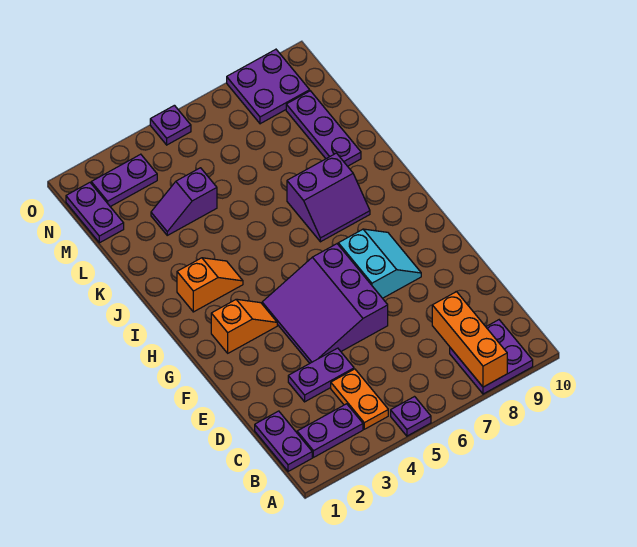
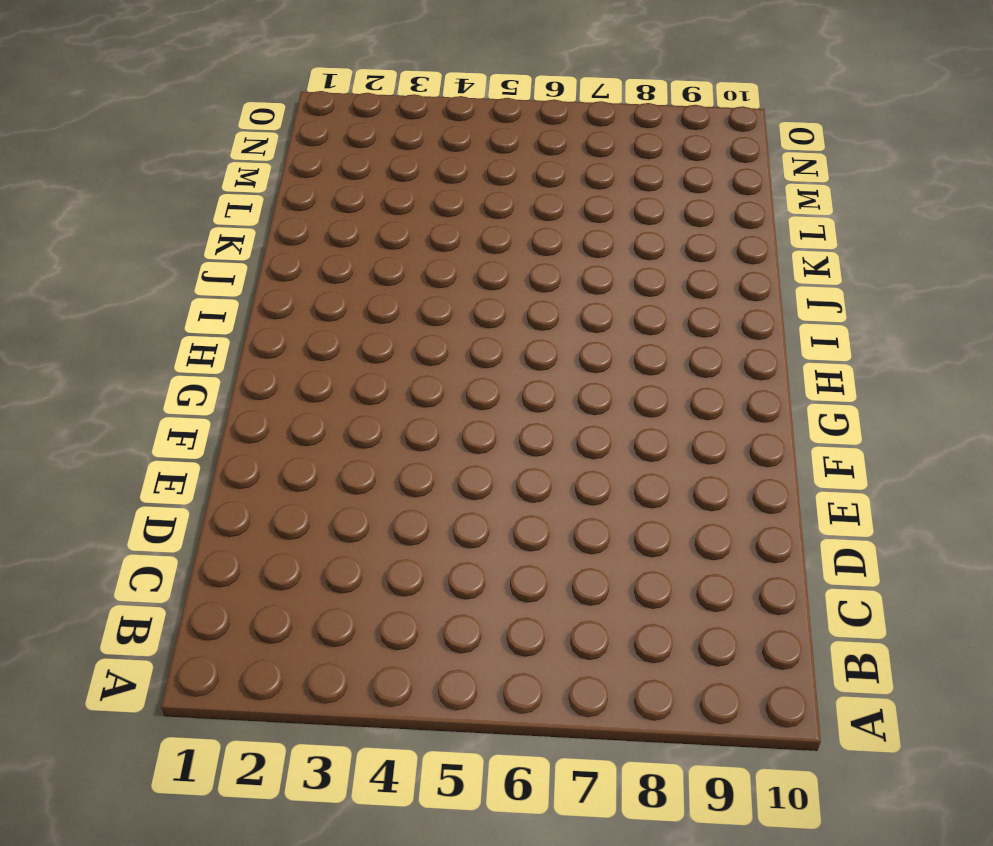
none -> purple plate A5 level 1
none -> purple plate A8:B9 level 1
none -> purple plate B1:C1 level 1

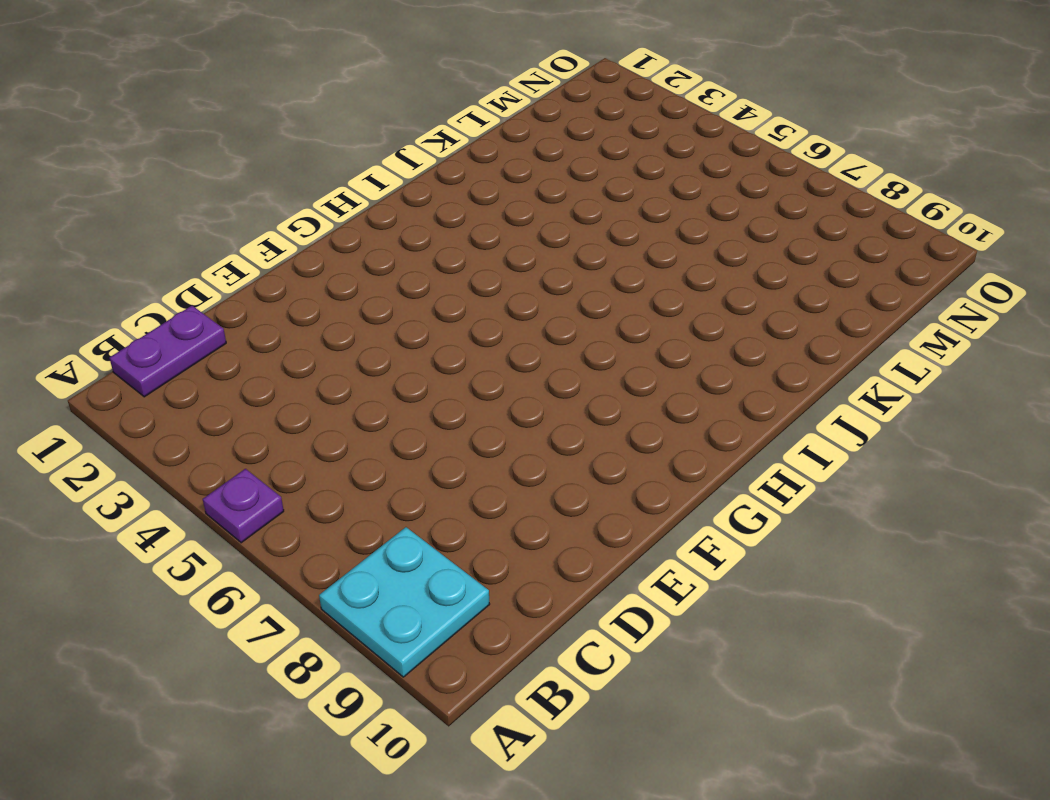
cyan plate A8:B9 level 1 -> purple plate A8:B9 level 1
none -> purple plate B2:B3 level 1
none -> orange plate B4:C4 level 1
none -> purple plate D3:D4 level 1

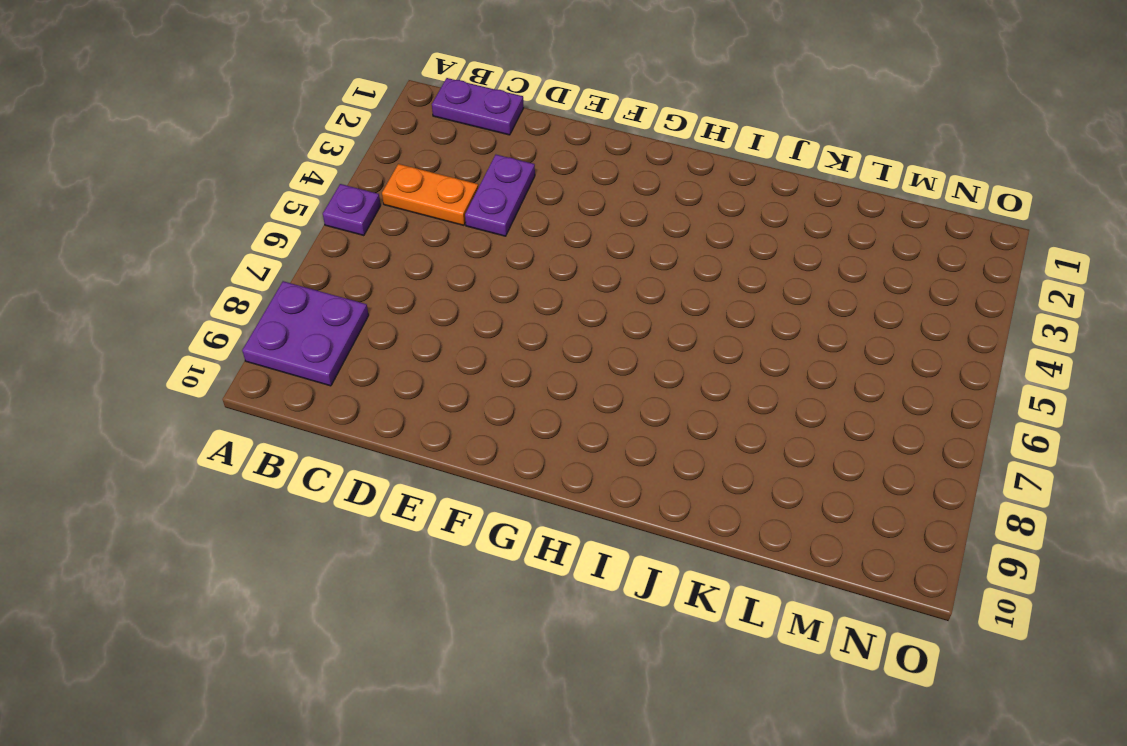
none -> purple plate B2:B3 level 1
none -> purple slope E4:G6 level 1 top 6
none -> cyan slope F7:G8 level 1 top 7

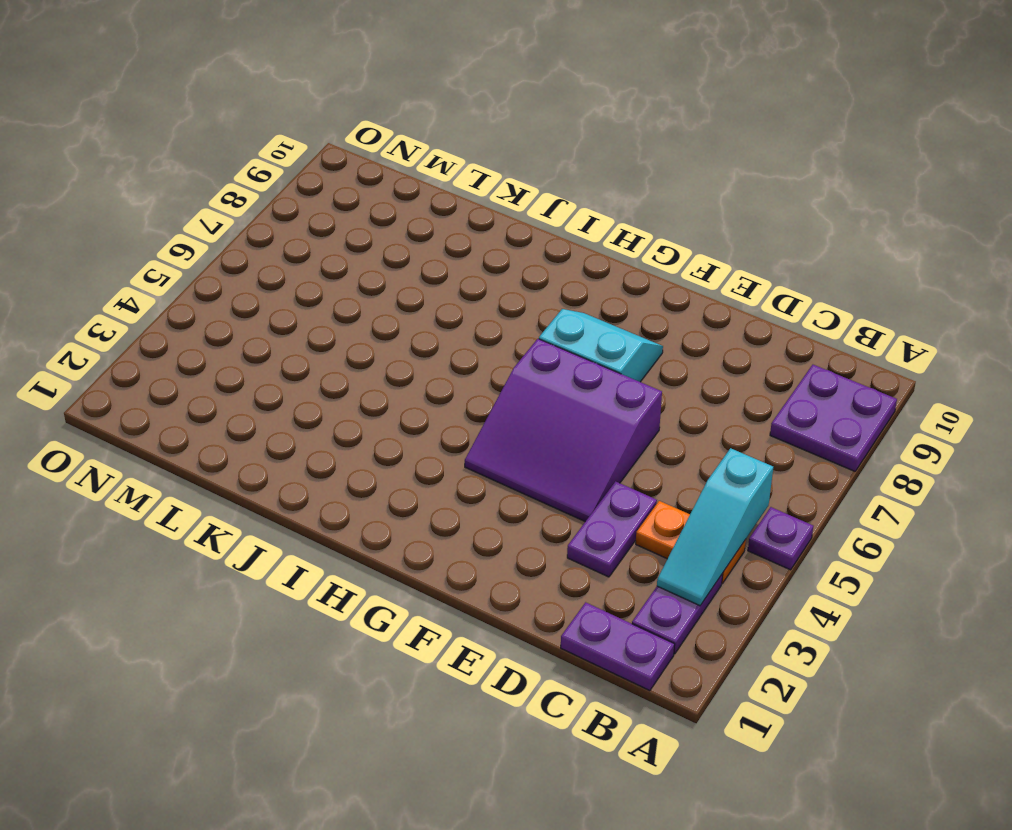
cyan slope B3:B5 level 2 top 5 -> none
none -> orange slope G2:G3 level 1 top 2
none -> orange slope I2:I3 level 1 top 2
none -> purple slope I7:J8 level 1 top J

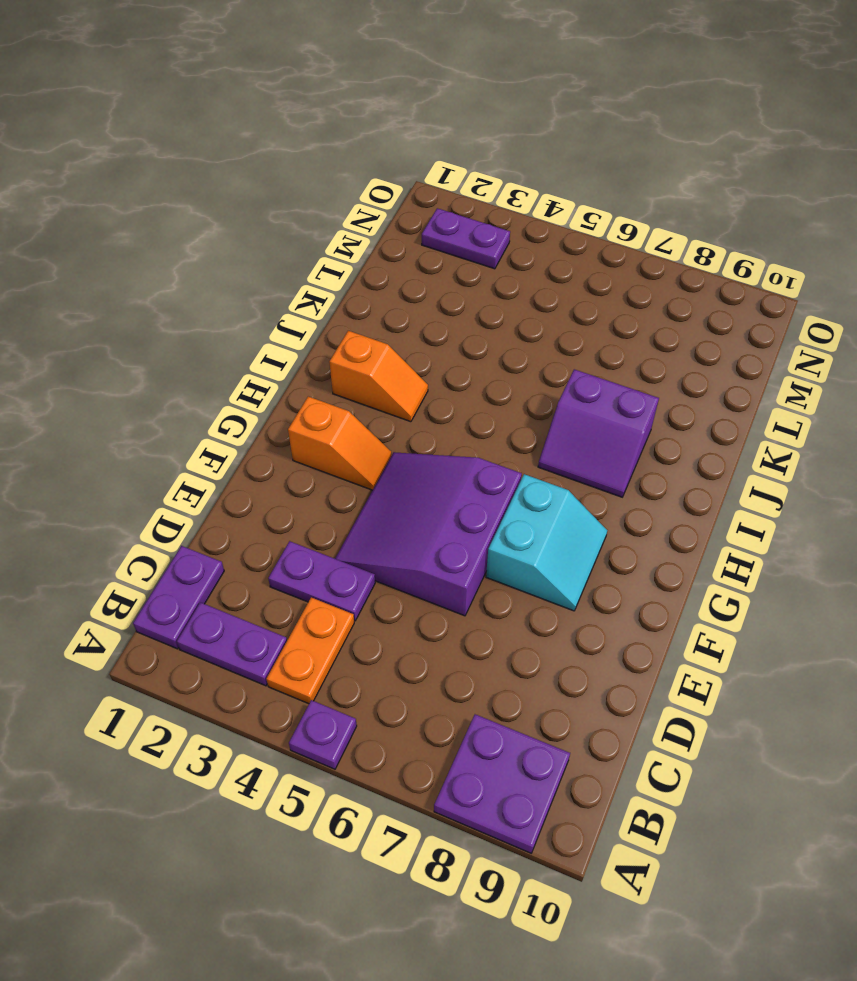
none -> purple plate K9:M9 level 1
none -> purple slope L3:L4 level 1 top 4
none -> purple plate M1:N1 level 1

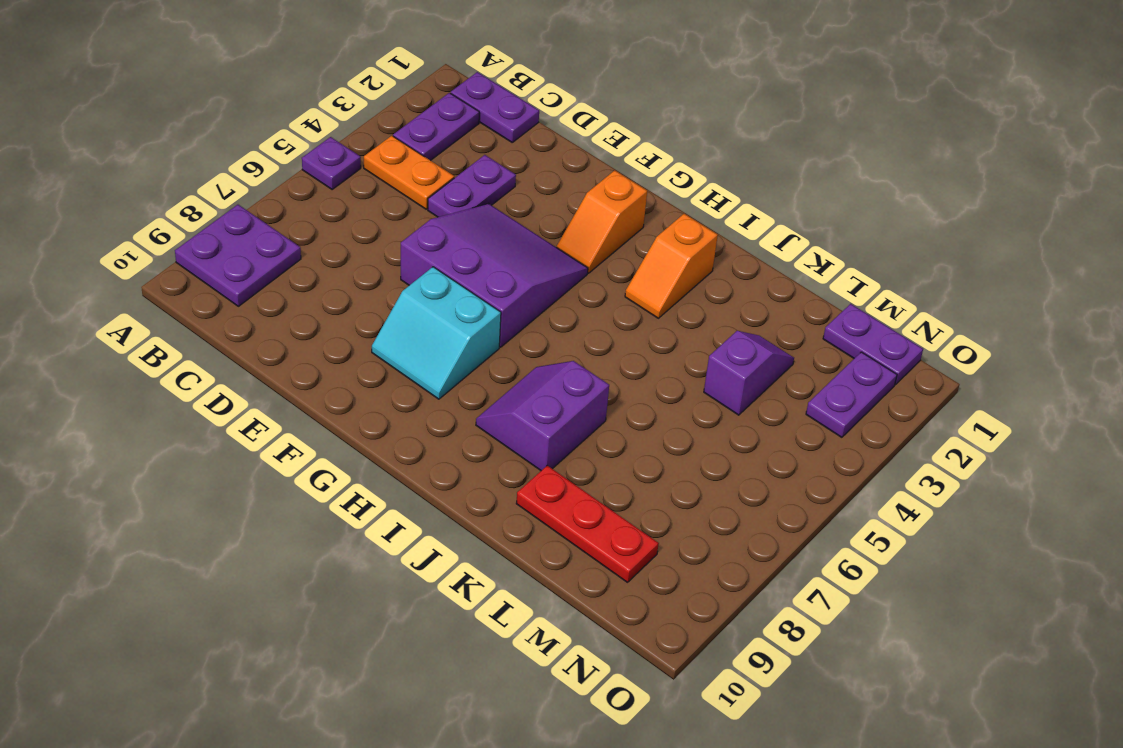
red plate K9:M9 level 1 -> purple plate K9:M9 level 1
none -> purple plate N8:O9 level 1
none -> purple plate O5 level 1
none -> orange brick A8:C8 level 2

